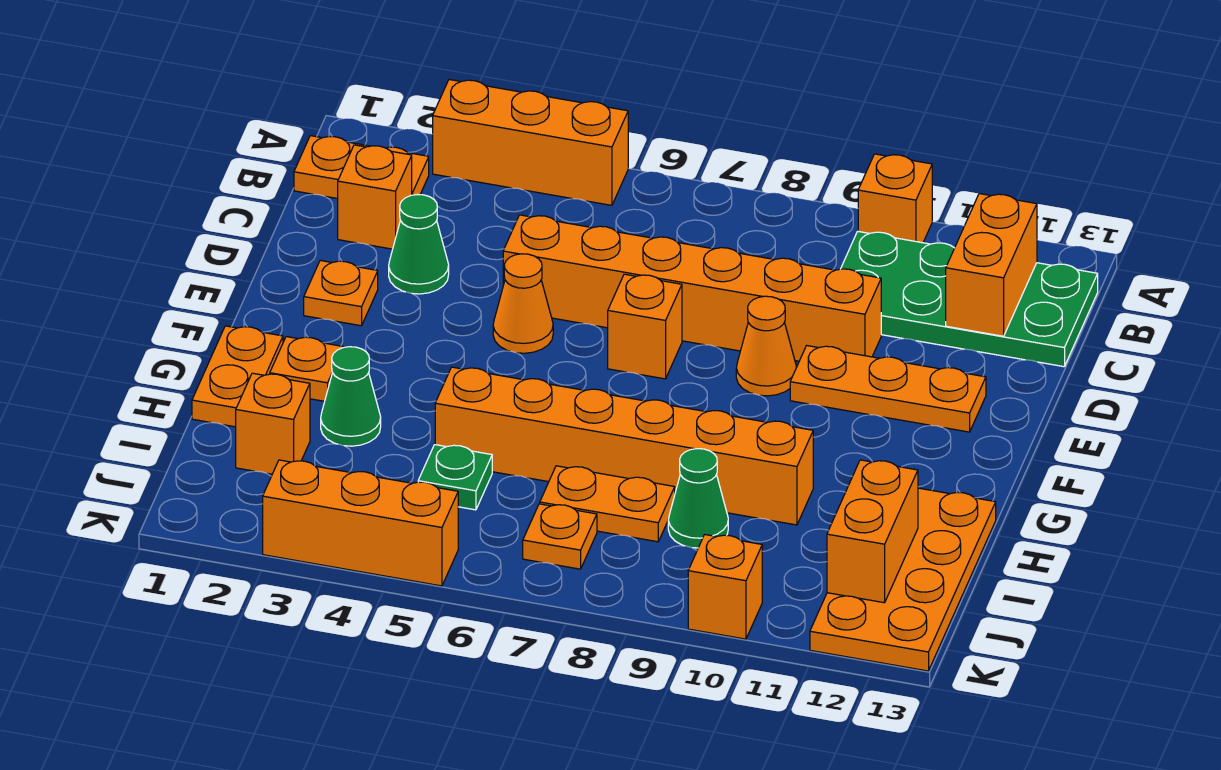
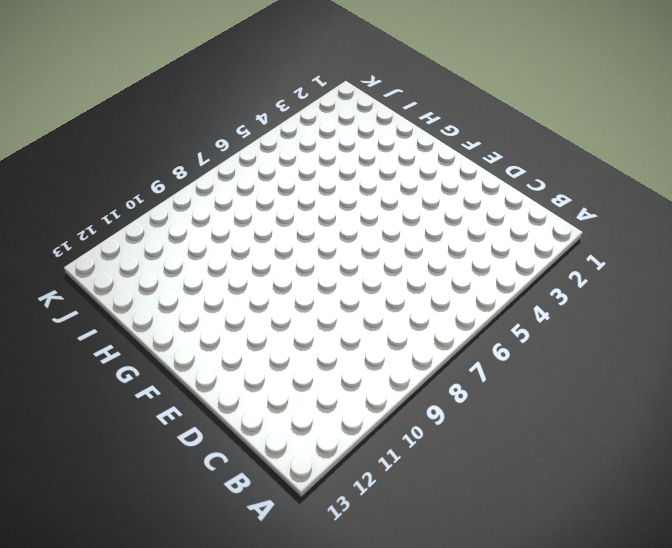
none -> orange brick A3:A5 level 1
none -> orange brick A10 level 1
none -> orange plate B1:B2 level 1

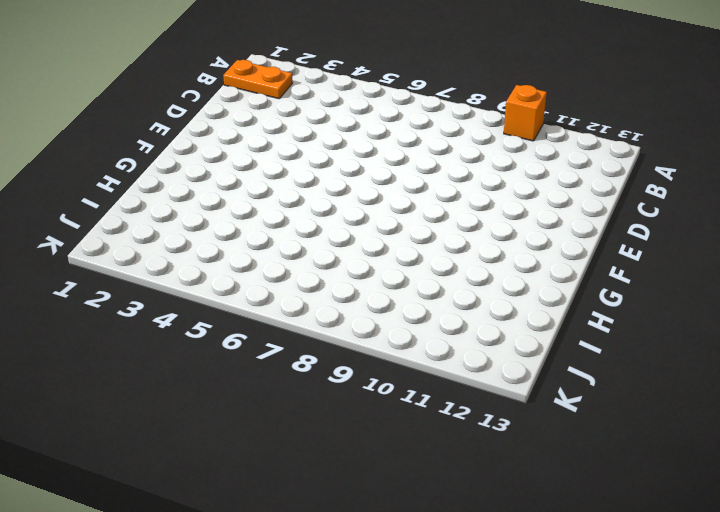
none -> orange brick A3:A5 level 1
none -> green plate B10:C13 level 1
none -> orange brick C2 level 1

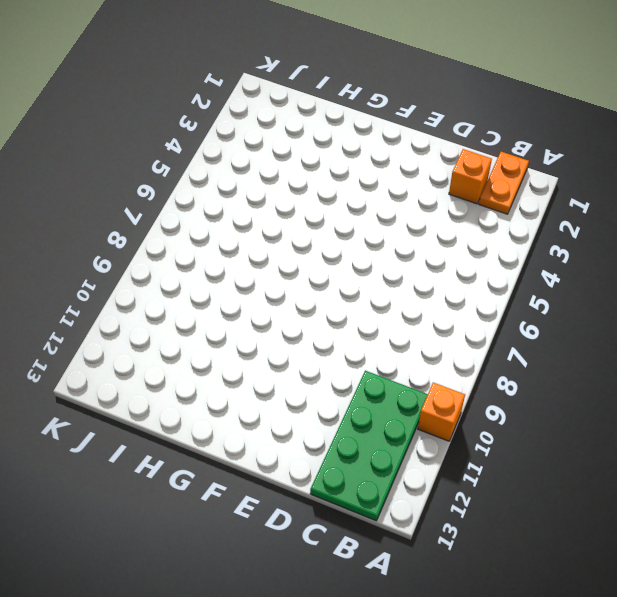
none -> orange brick A3:A5 level 1
none -> green cone D3 level 1
none -> orange brick D5:D10 level 1

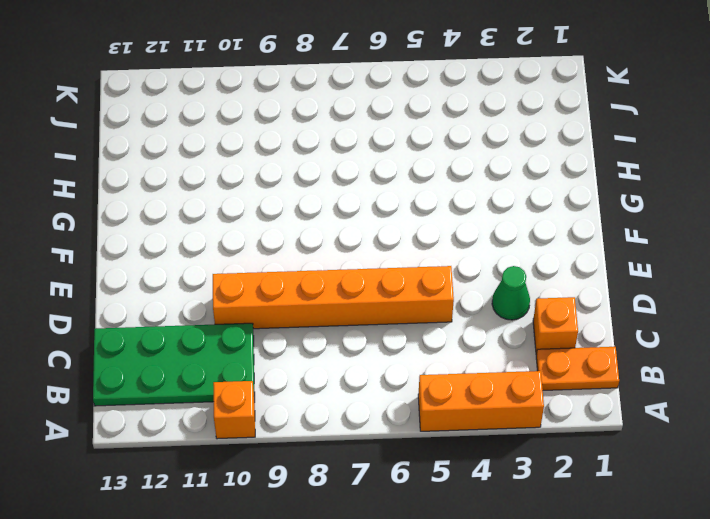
none -> orange plate E2 level 1
none -> orange cone E5 level 1
none -> orange brick E7 level 1

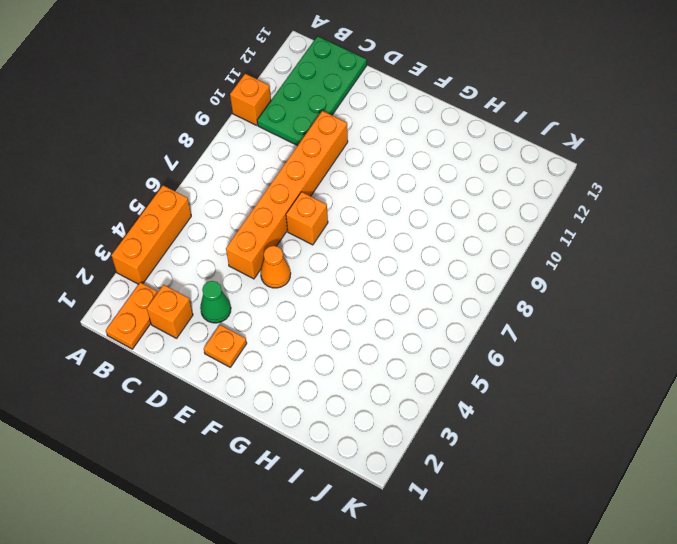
none -> orange cone E9 level 1
none -> orange plate E10:E12 level 1
none -> orange plate G1:H1 level 1

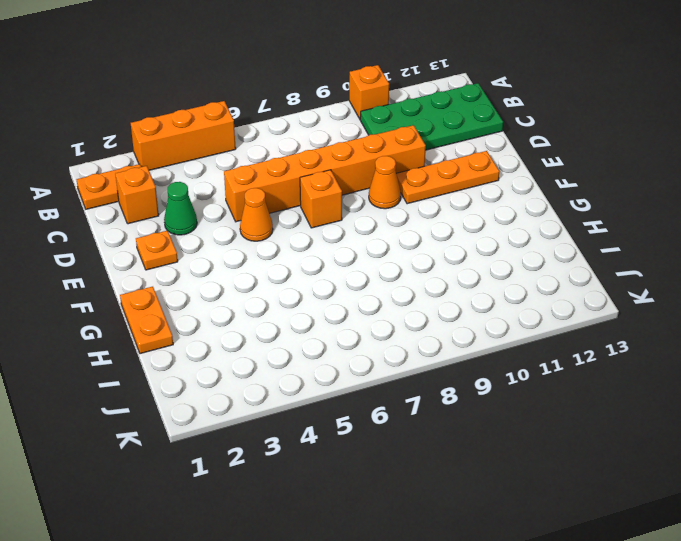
none -> orange plate G2 level 1
none -> green cone H3 level 1
none -> orange brick H5:H10 level 1

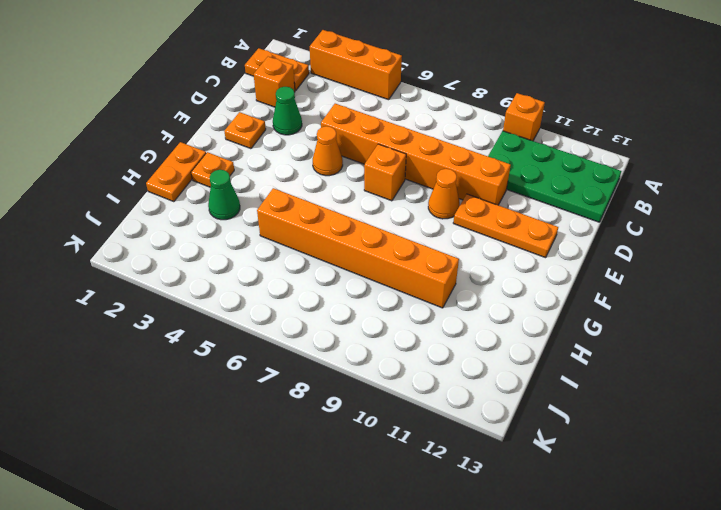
none -> orange plate H12:K13 level 1
none -> orange brick I2 level 1
none -> green plate I5 level 1

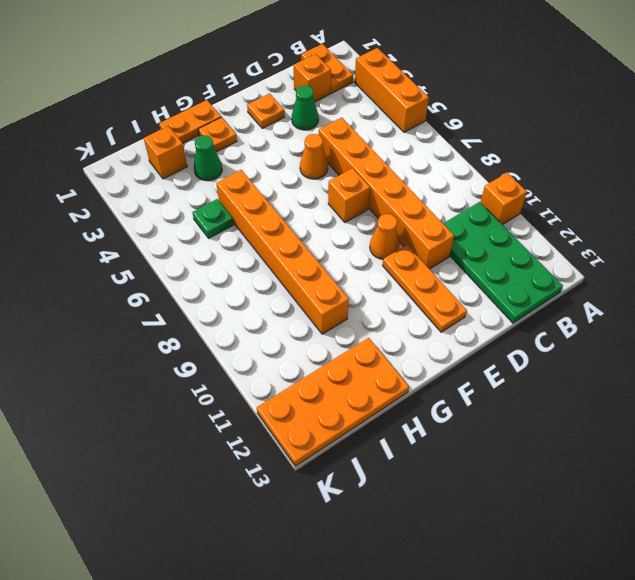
none -> orange plate I7:I8 level 1
none -> green cone I9 level 1
none -> orange plate J7 level 1

